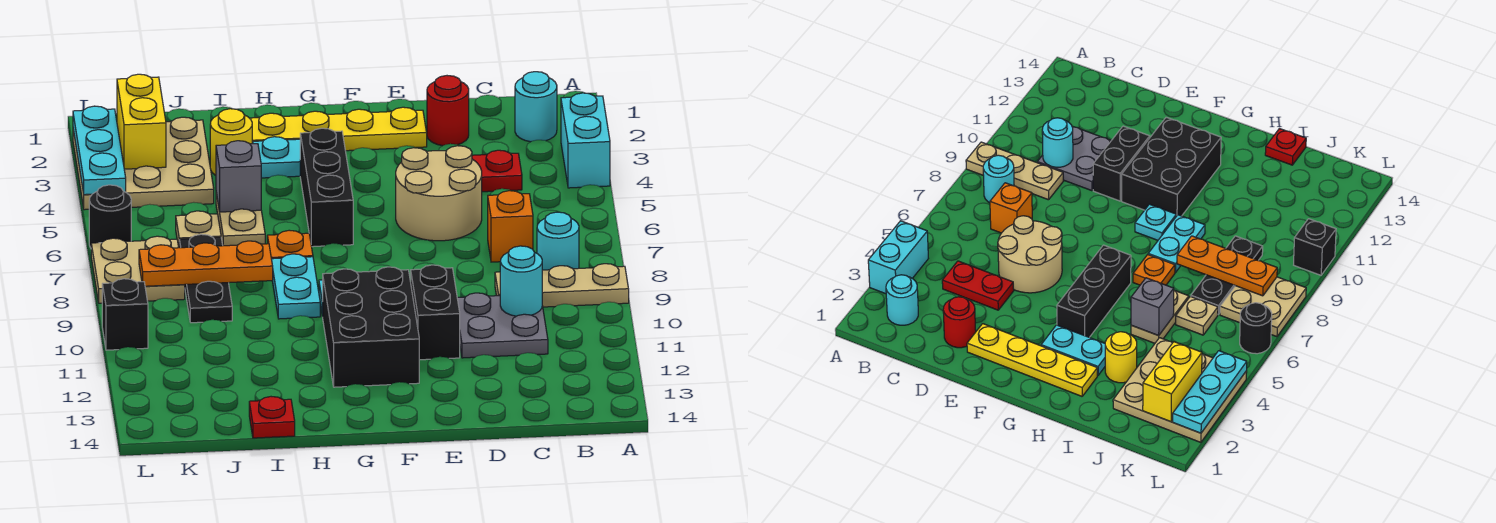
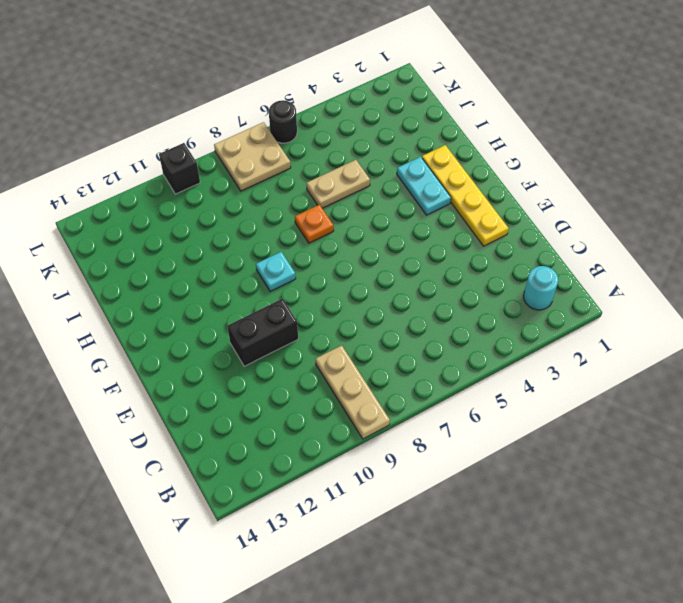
none -> cyan brick A3:A4 level 1
none -> cyan round brick B8 level 1
none -> red plate C4:D4 level 1
none -> orange brick C7 level 1

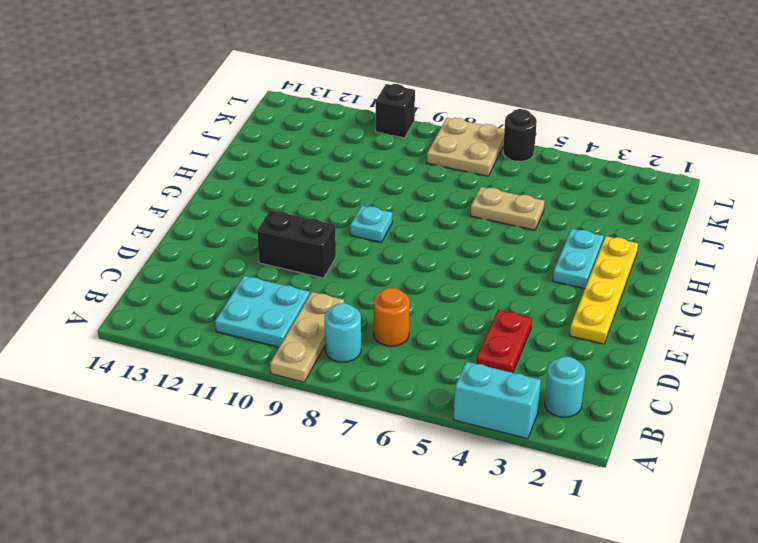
cyan plate B10:C11 level 1 -> grey plate C10:D11 level 1
orange round brick C7 level 1 -> orange brick C7 level 1
none -> red round brick D2 level 1
none -> tan round brick D5:E6 level 1
none -> black brick F10:G12 level 1
none -> black brick G4:G6 level 1

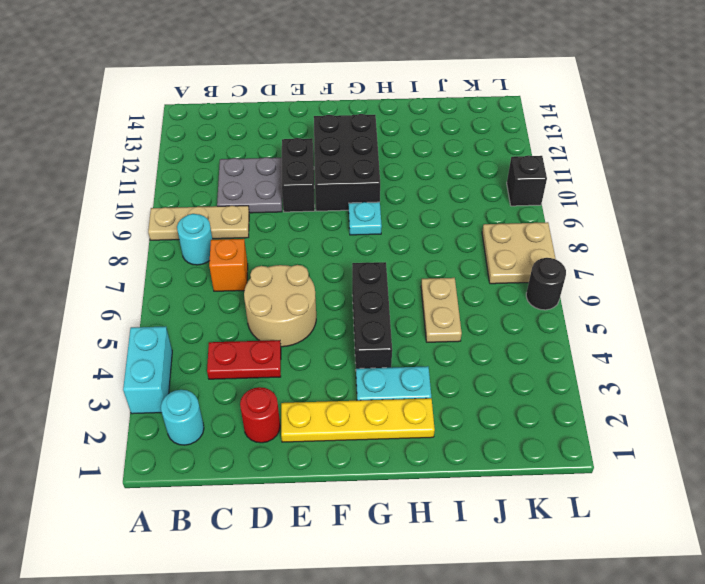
none -> orange plate H7 level 1
none -> cyan plate H8:H9 level 1
none -> yellow round brick I3 level 1
none -> red plate I14 level 1

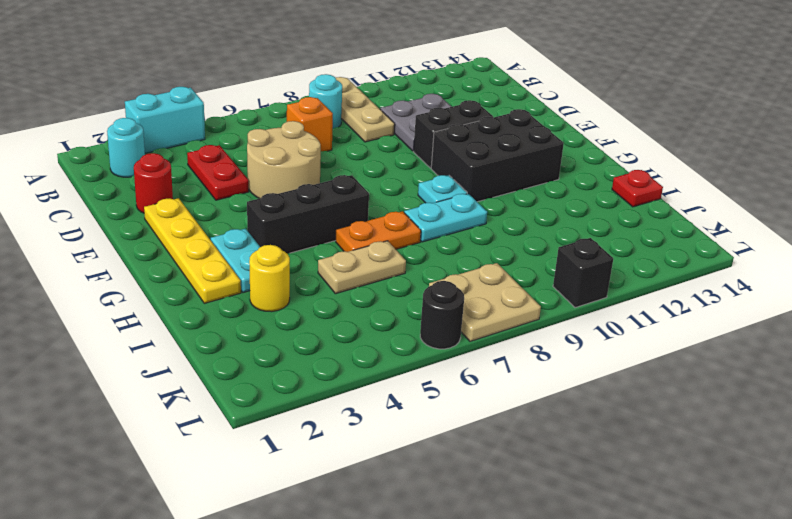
orange plate H6:H7 level 1 -> orange plate H7 level 1
none -> tan plate J2:L4 level 1
none -> tan plate J6 level 1
none -> black plate J7:J9 level 1
none -> cyan round brick C10 level 2

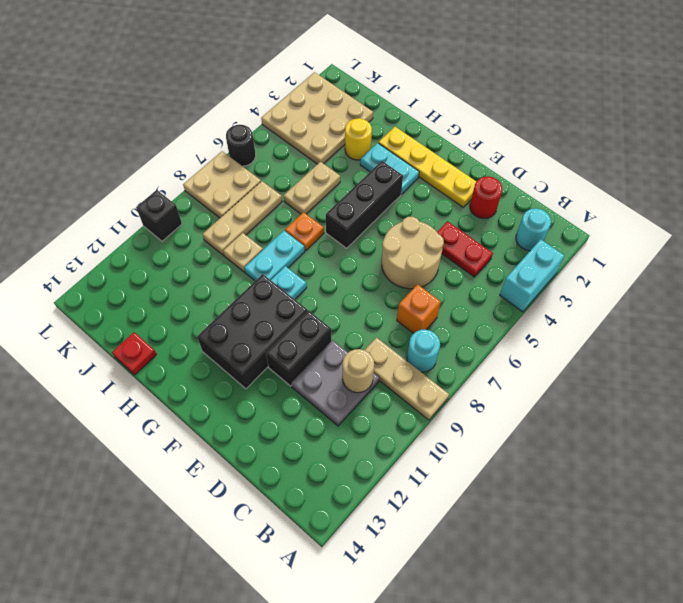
tan round brick C10 level 2 -> cyan round brick C10 level 2
tan plate I9 level 1 -> tan plate J6 level 1
tan plate J7:J9 level 1 -> black plate J7:J9 level 1
none -> grey brick I5 level 2
none -> orange plate I8:K8 level 2
none -> yellow brick K2:K3 level 2
none -> cyan plate L2:L4 level 2

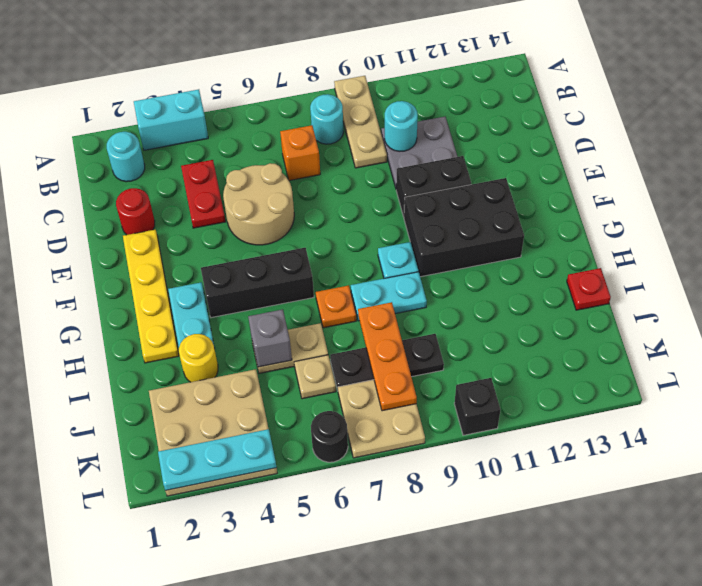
none -> yellow brick K2:K3 level 2

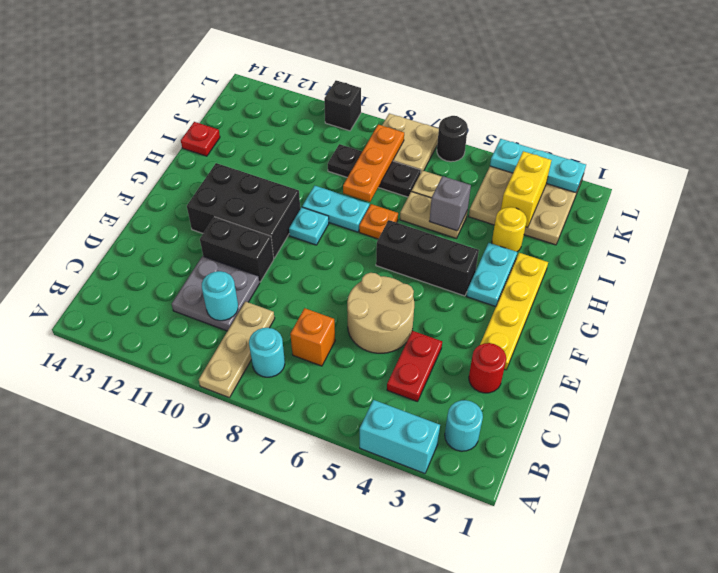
yellow brick J3:K3 level 2 -> yellow brick K2:K3 level 2

